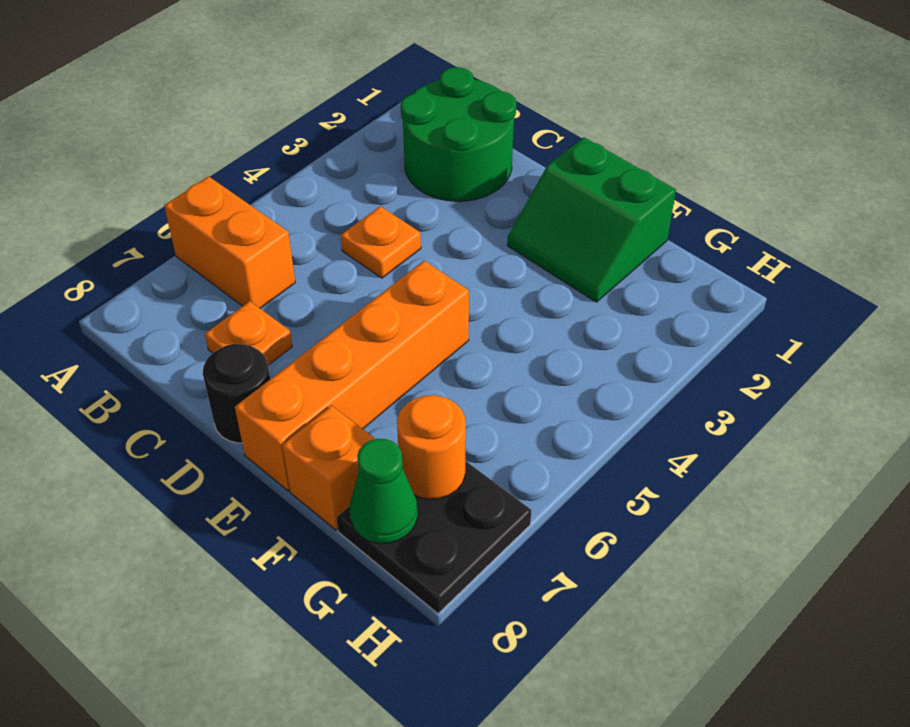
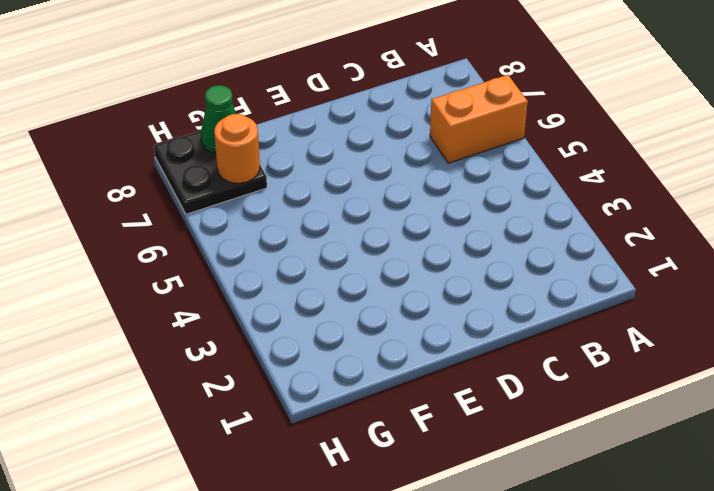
none -> green round brick B1:C2 level 1
none -> orange plate C4 level 1

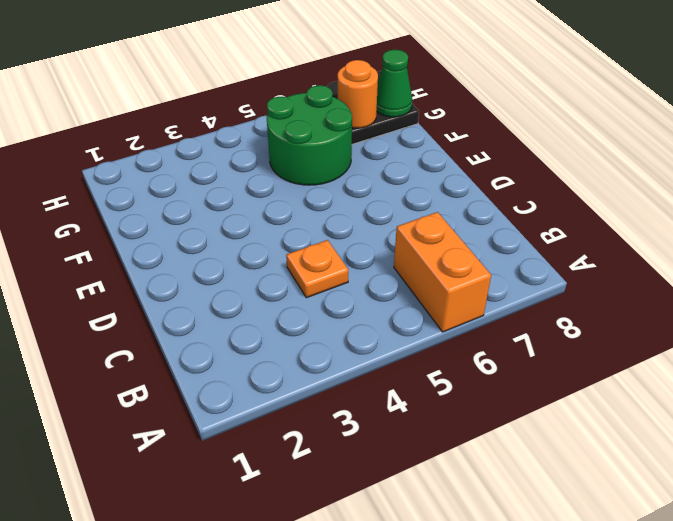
green round brick F5:G6 level 1 -> green round brick B1:C2 level 1
none -> orange plate C7 level 1
none -> black round brick D8 level 1

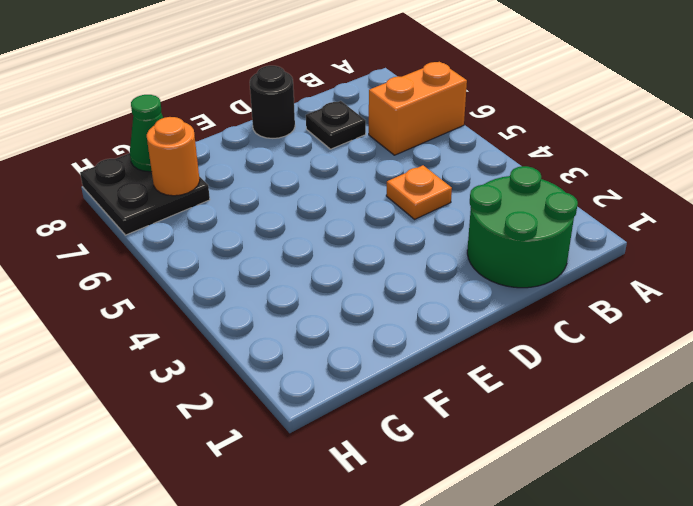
black plate C7 level 1 -> orange plate C7 level 1
none -> green slope E1:F2 level 1 top 1
none -> orange brick E5:E8 level 1

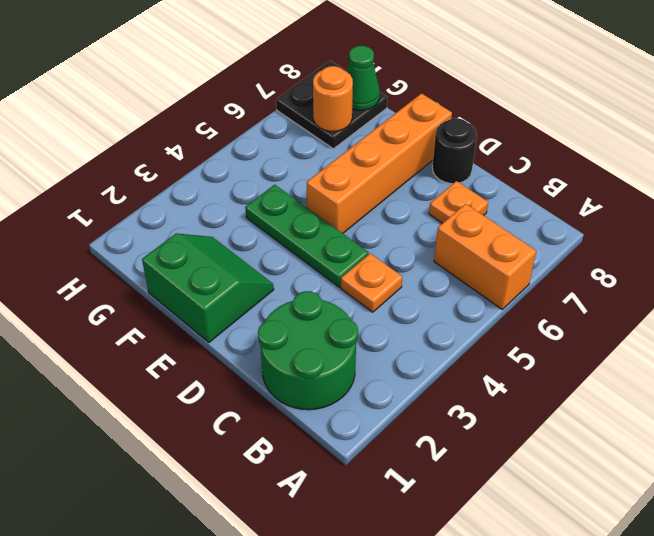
green plate D4:F4 level 1 -> none
none -> orange brick F8 level 1

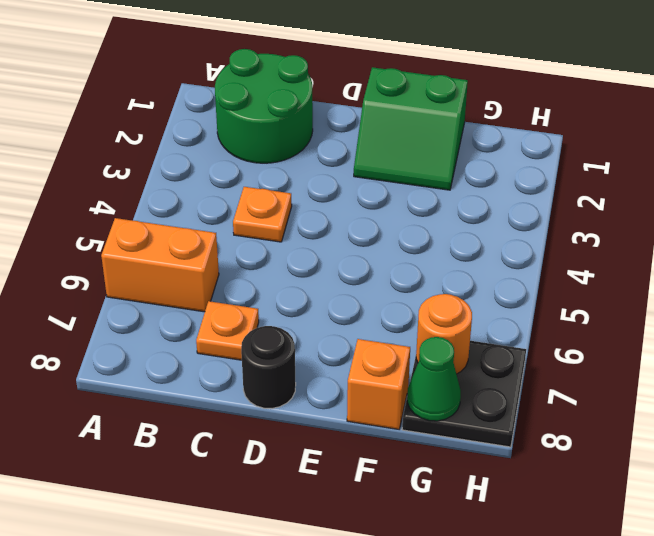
none -> orange brick E5:E8 level 1

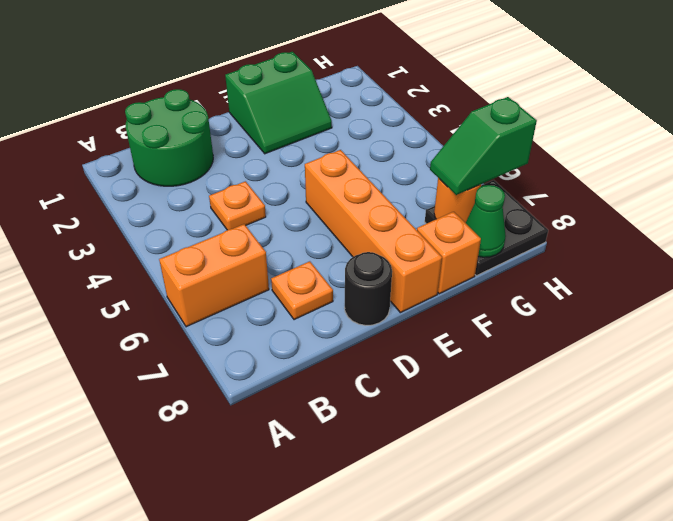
green slope G7:H7 level 3 top H -> none

